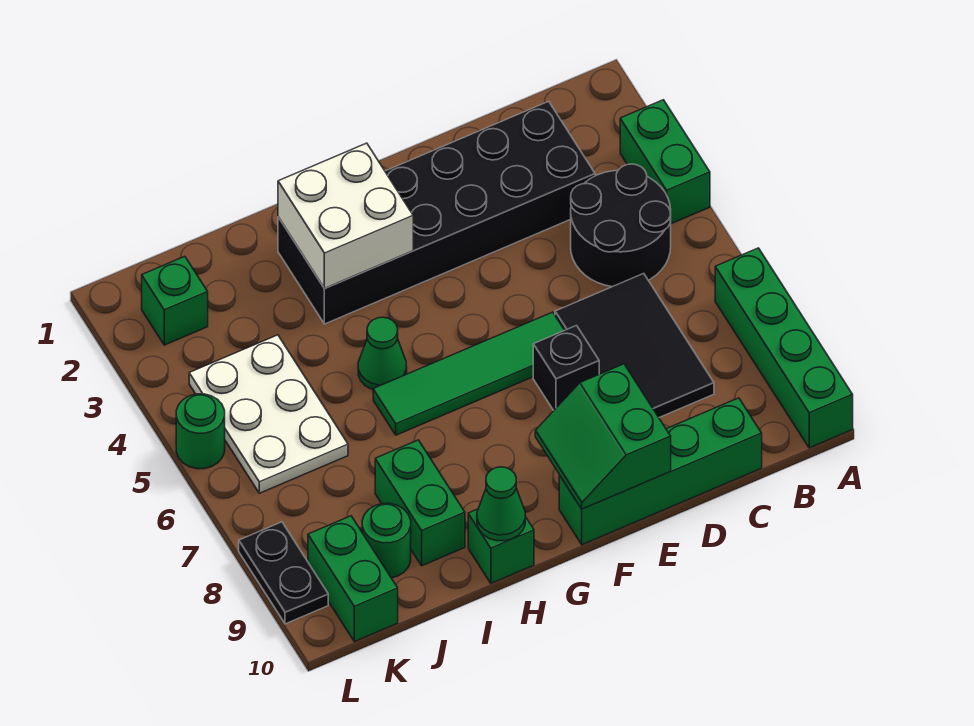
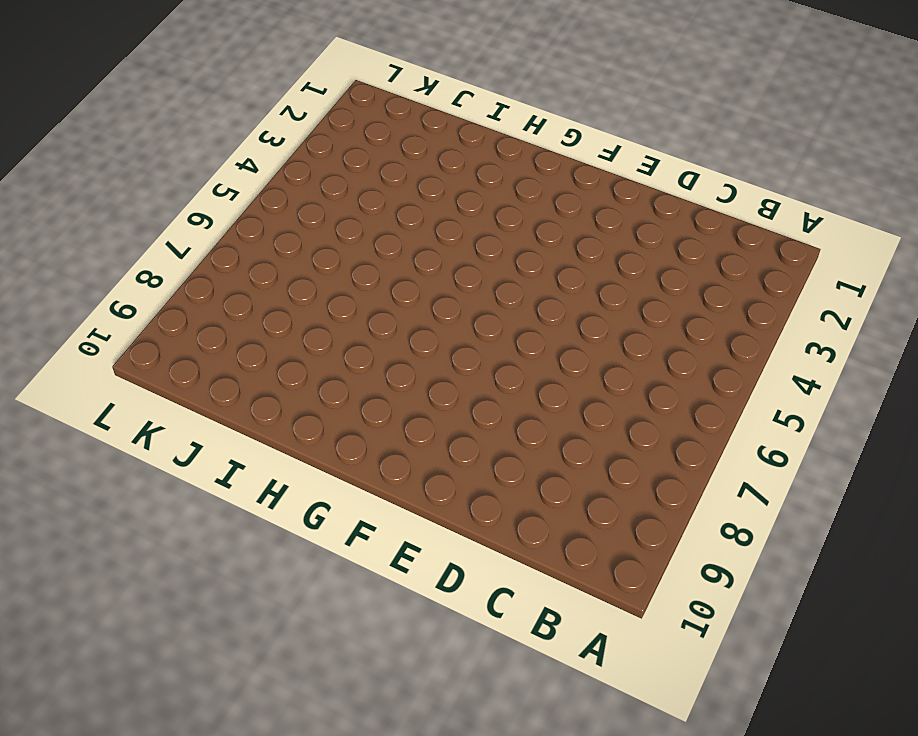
none -> green brick A3:A4 level 1
none -> green brick A7:A10 level 1
none -> black round brick B4:C5 level 1

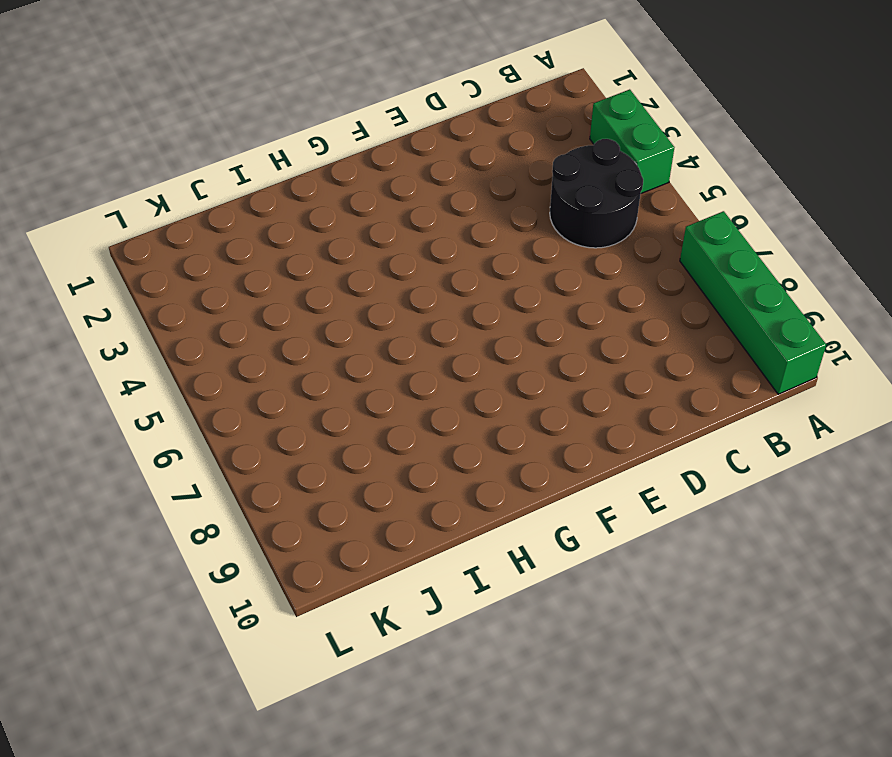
none -> black brick C2:H3 level 1
none -> black tile C6:D8 level 1
none -> green brick C10:F10 level 1

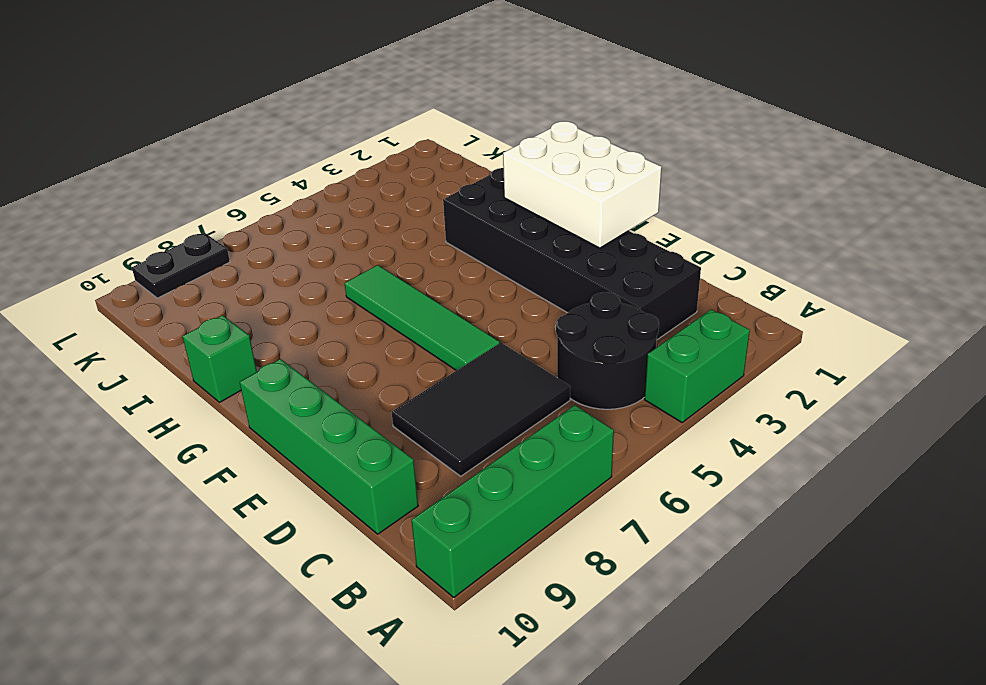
white brick E1:G2 level 2 -> white brick G2:H3 level 2
none -> black brick E7 level 1
none -> green cone H5 level 1
none -> green brick I8:I9 level 1

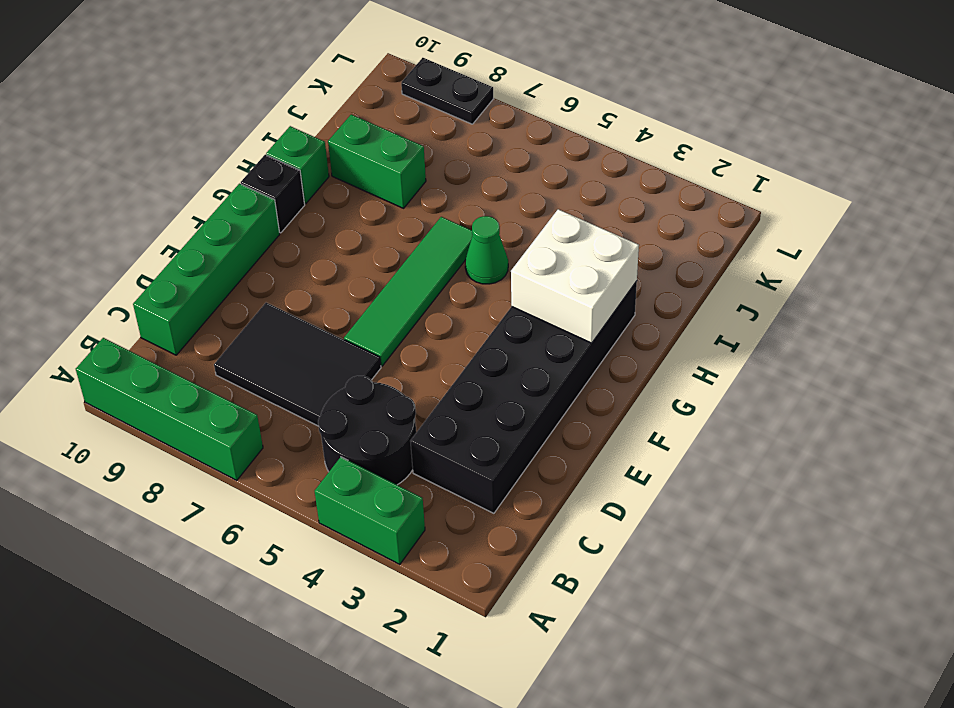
black brick G10 level 1 -> black brick E7 level 1
none -> white plate J4:K6 level 1
none -> green round brick J9 level 1
none -> green brick K2 level 1

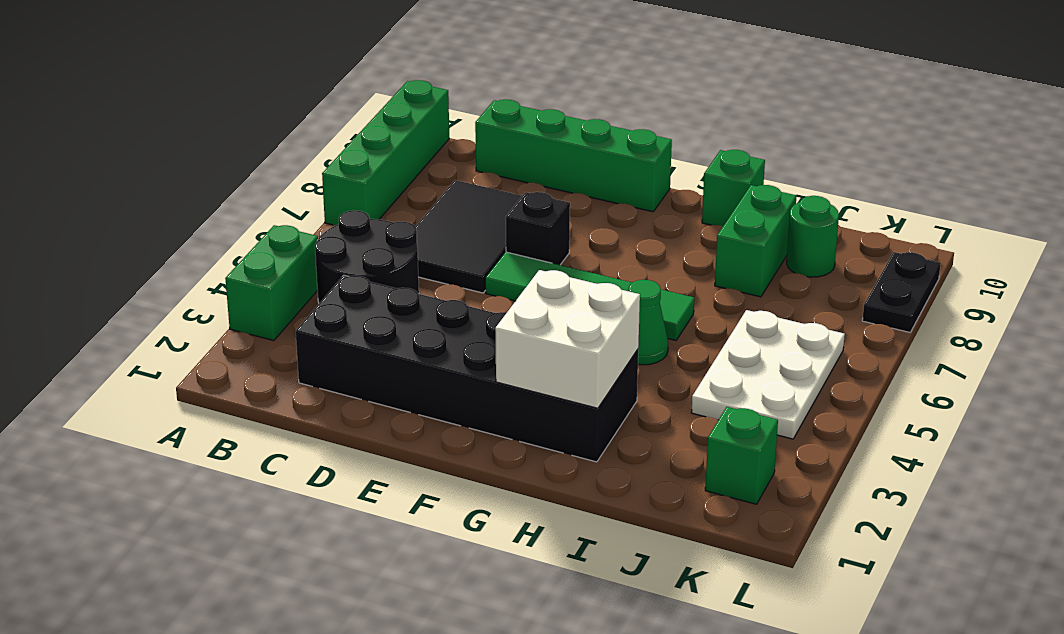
none -> green brick K9:K10 level 1
none -> green round brick L5 level 1
none -> green slope E9:F10 level 2 top E

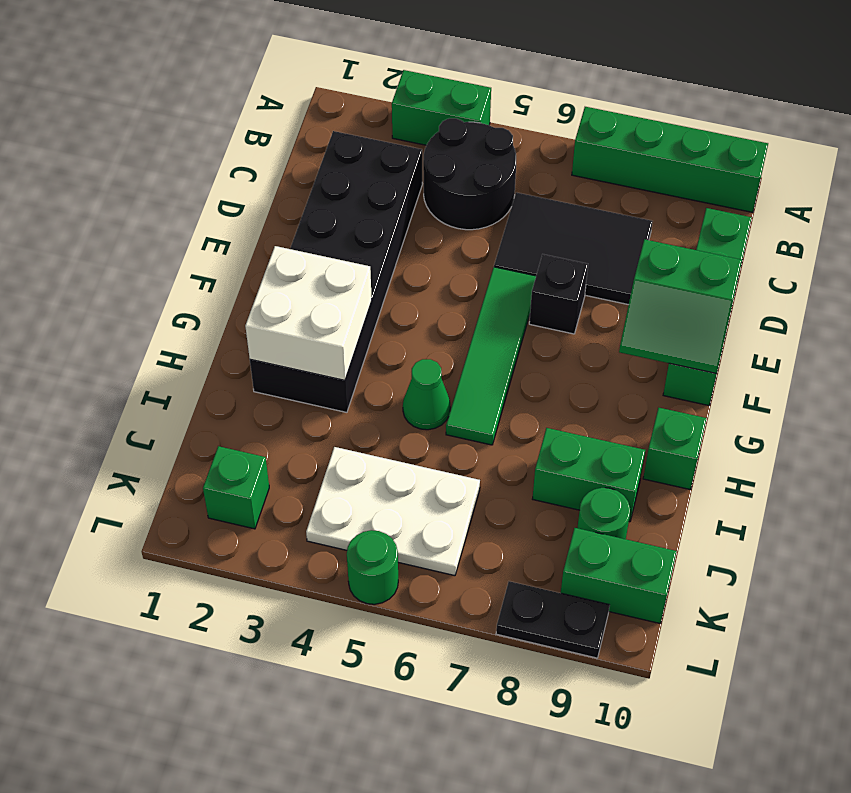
none -> green cone H10 level 2

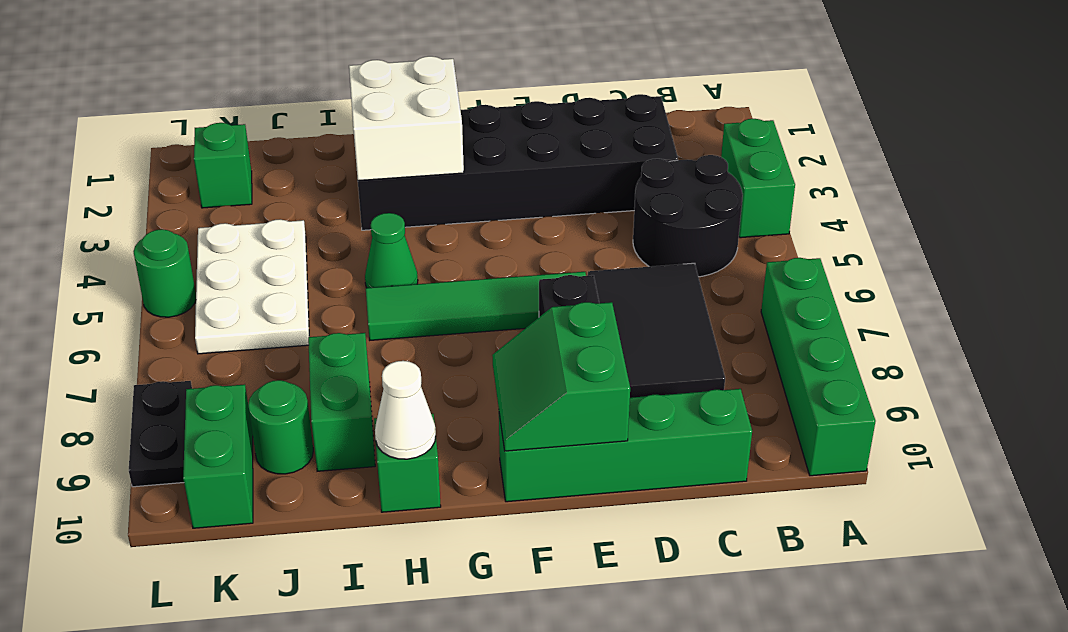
white cone H10 level 2 -> green cone H10 level 2

